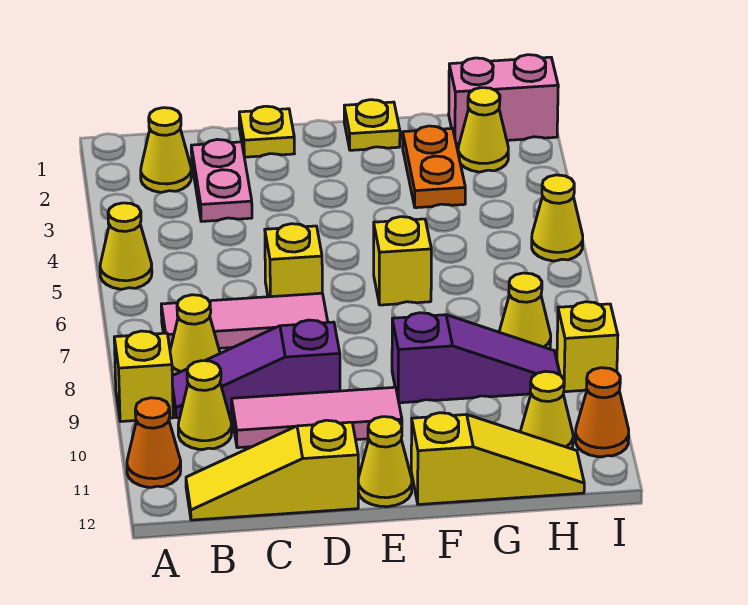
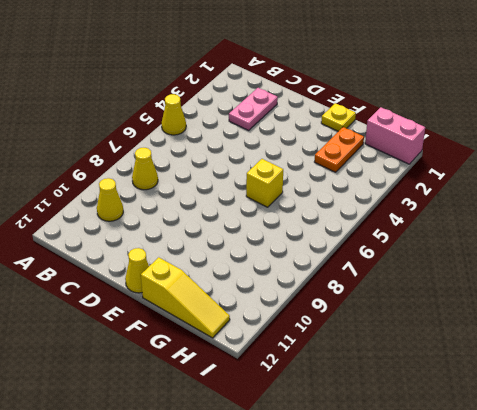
none -> yellow brick A9 level 1
none -> orange cone A11 level 1
none -> yellow cone B2 level 1

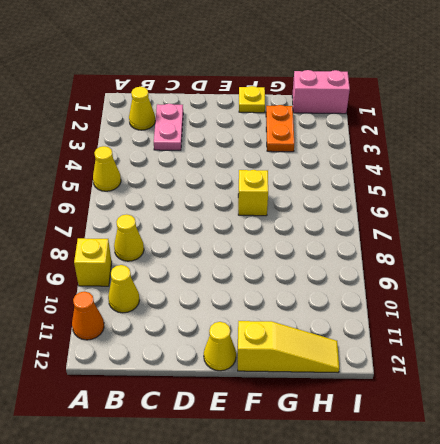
none -> pink tile B7:D7 level 1
none -> purple slope B9:D9 level 1 top D
none -> yellow slope B12:D12 level 1 top D

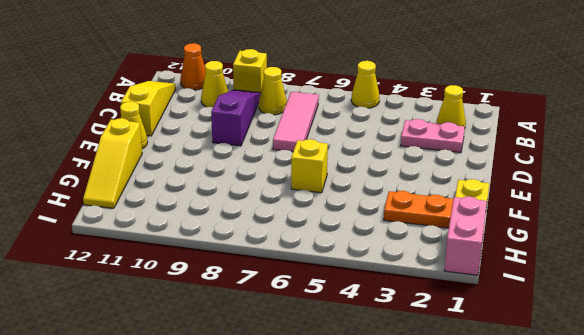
none -> pink tile C10:E10 level 1
none -> yellow plate D1 level 1
none -> yellow brick D6 level 1

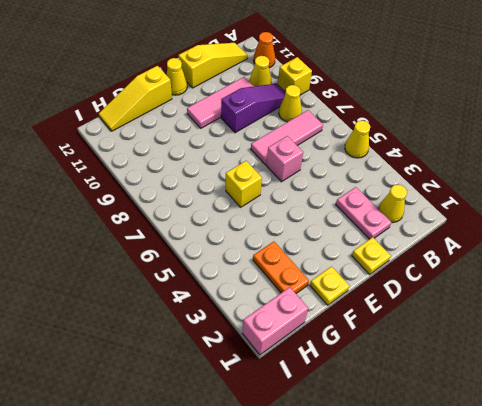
pink brick D6 level 1 -> yellow brick D6 level 1
none -> purple slope F9:H9 level 1 top F
none -> yellow cone H2 level 1
none -> yellow cone H8 level 1

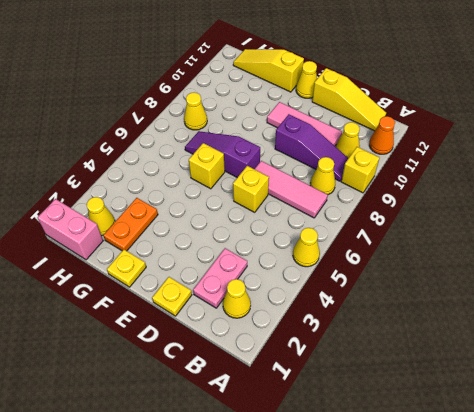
purple slope E7:G7 level 1 top E -> purple slope F9:H9 level 1 top F
none -> yellow cone H11 level 1
none -> yellow cone I5 level 1
none -> yellow brick I9 level 1

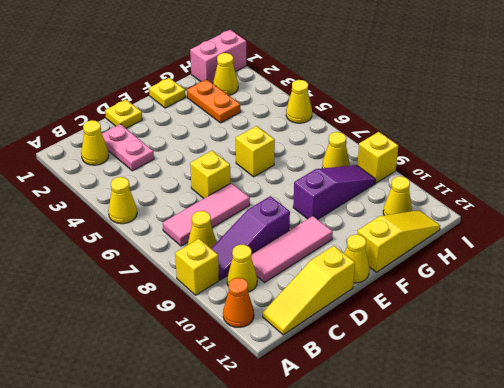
none -> orange cone I11 level 1

